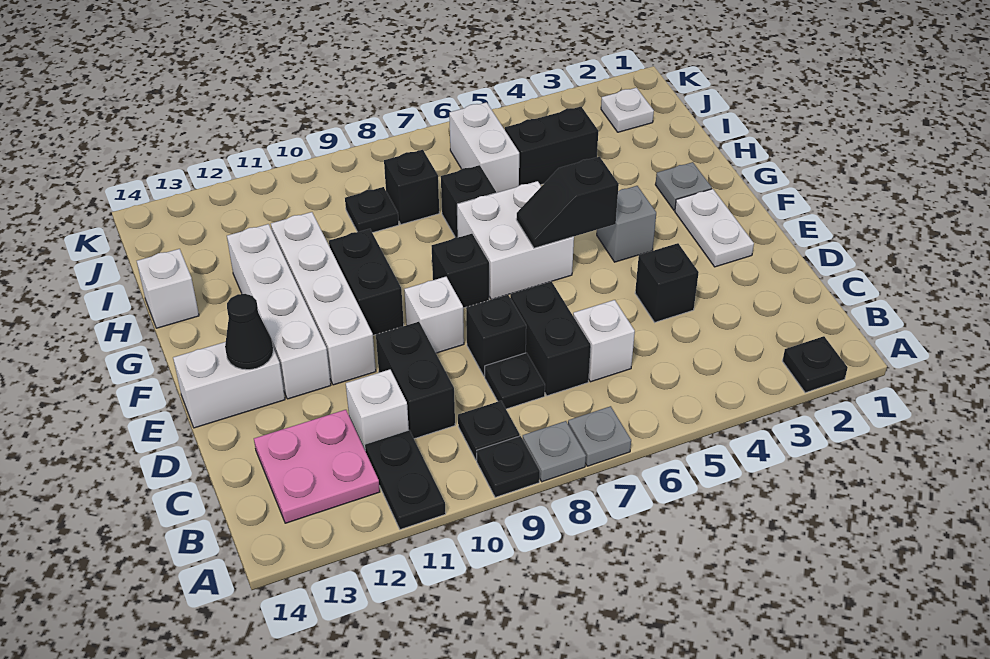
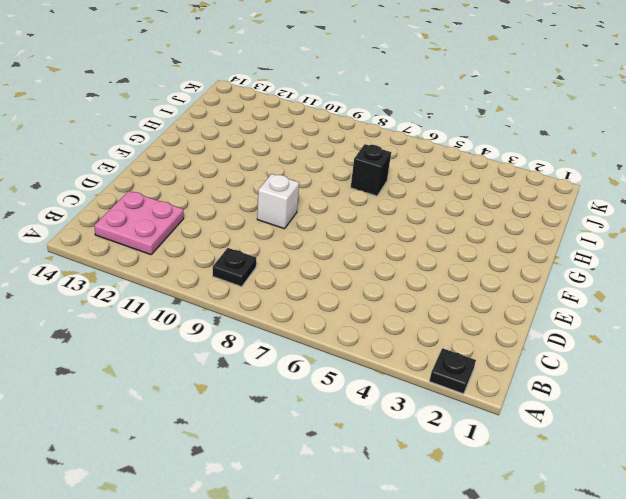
none -> grey plate A7 level 1
none -> grey plate A8 level 1
none -> black plate A9 level 1
none -> black plate A11:B11 level 1

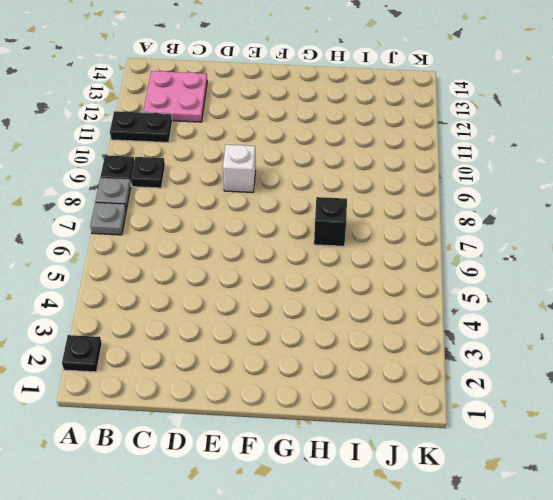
none -> white brick C6 level 1
none -> black brick C7:D7 level 1
none -> black plate C8 level 1
none -> black brick C10:D10 level 1

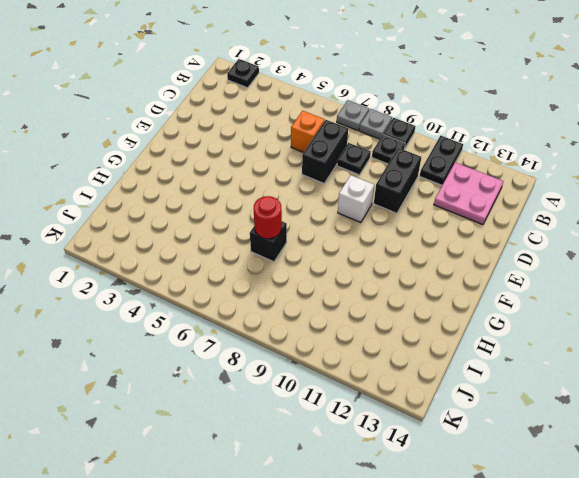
orange brick C6 level 1 -> white brick C6 level 1
red round brick H7 level 2 -> none
none -> white brick C11 level 1
none -> black brick D4 level 1
none -> black brick D8 level 1
none -> white plate E2:F2 level 1

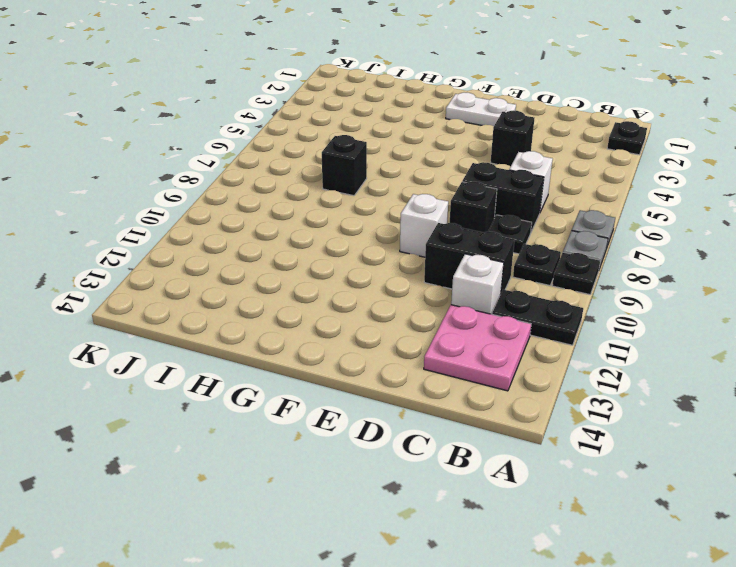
none -> white brick E11:H11 level 1
none -> white brick E12:H12 level 1
none -> white brick E13:E14 level 1
none -> grey brick F4 level 1

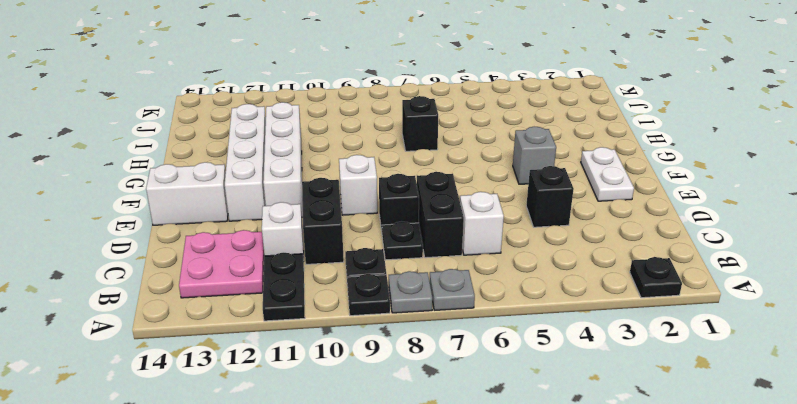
none -> white brick F6:G7 level 1
none -> black brick F8 level 1
none -> black brick F10:G10 level 1
none -> grey plate G2 level 1

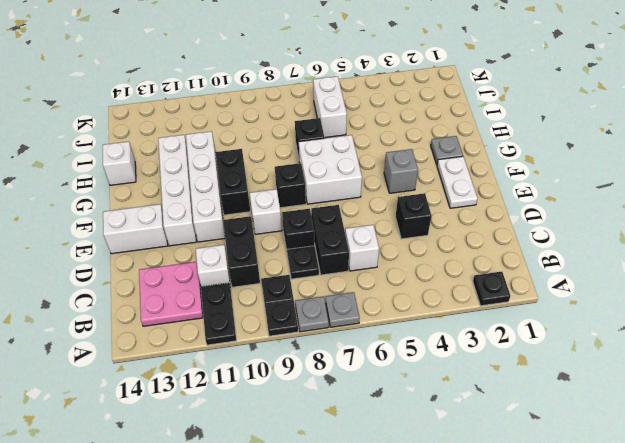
none -> black brick I4:I5 level 1
none -> black brick I8 level 1
none -> black plate I9 level 1
none -> white plate J2 level 1

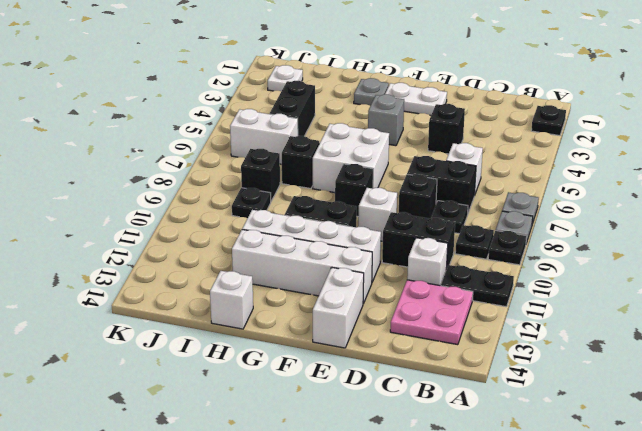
none -> black cone E13 level 2
none -> black slope F5:F6 level 2 top 5

